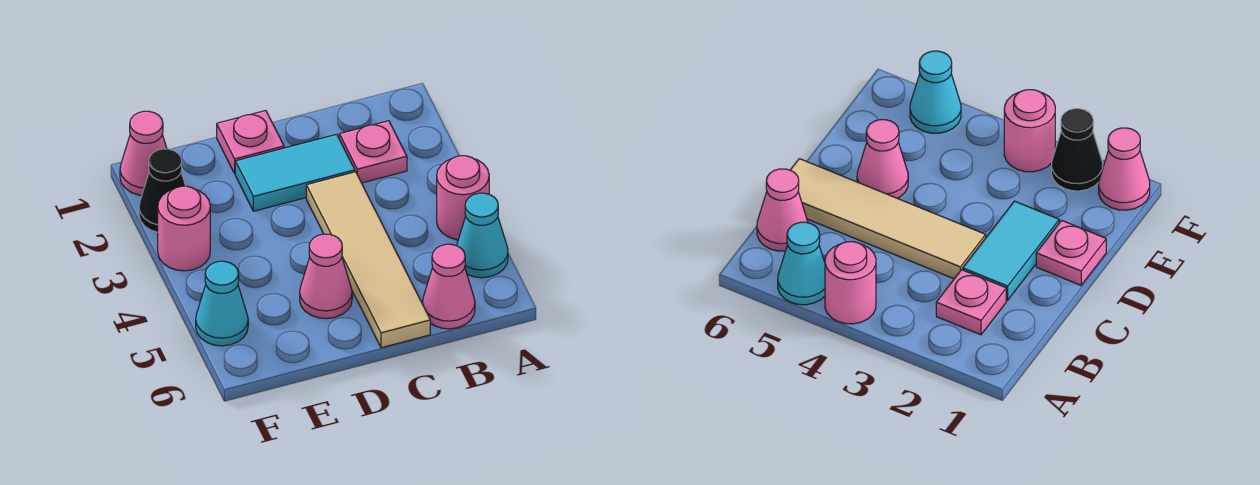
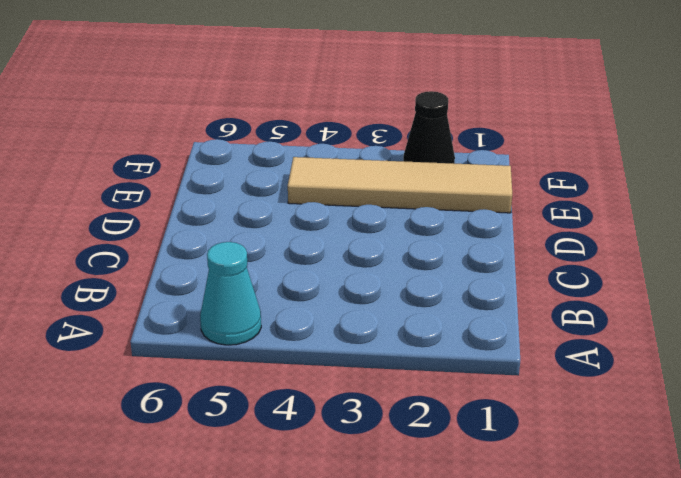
tan tile E1:E4 level 1 -> tan tile C3:C6 level 1
none -> pink round brick A4 level 1
none -> pink plate B2 level 1
none -> pink cone B6 level 1

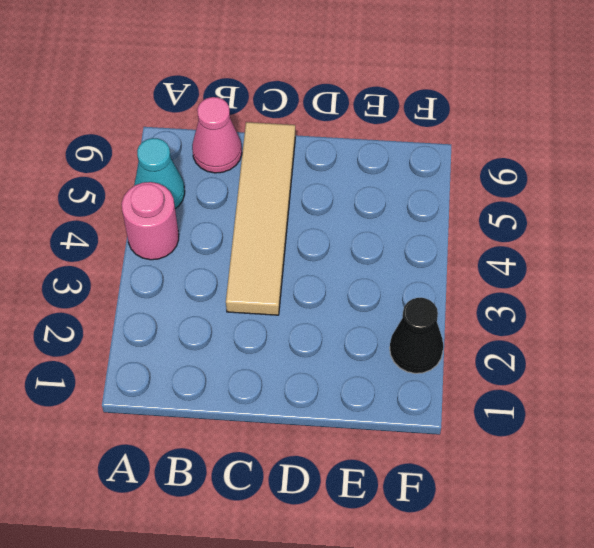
none -> pink plate B2 level 1
none -> cyan tile C2:D2 level 1
none -> pink plate D1 level 1

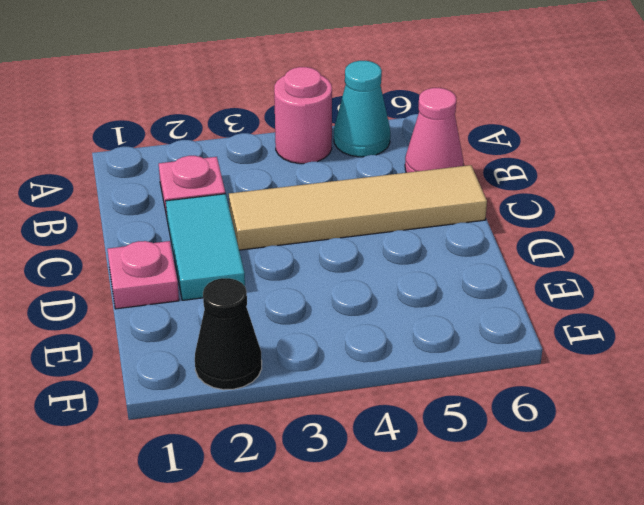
none -> pink cone D5 level 1
none -> pink cone F1 level 1
none -> pink round brick F3 level 1

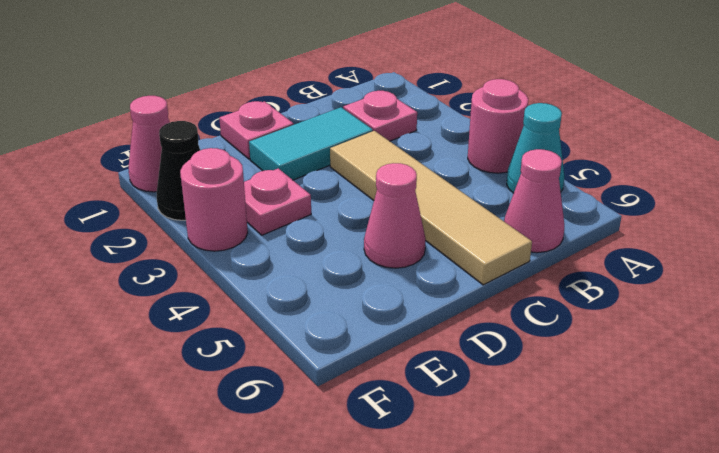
pink plate E3 level 1 -> none
none -> cyan cone F5 level 1

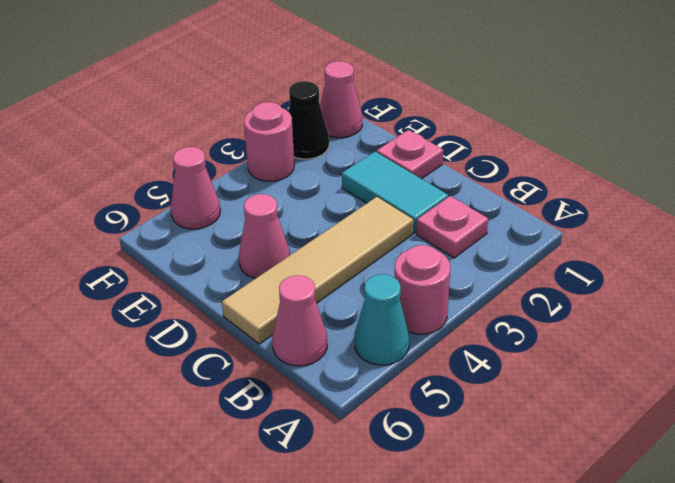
pink cone F5 level 1 -> cyan cone F5 level 1

